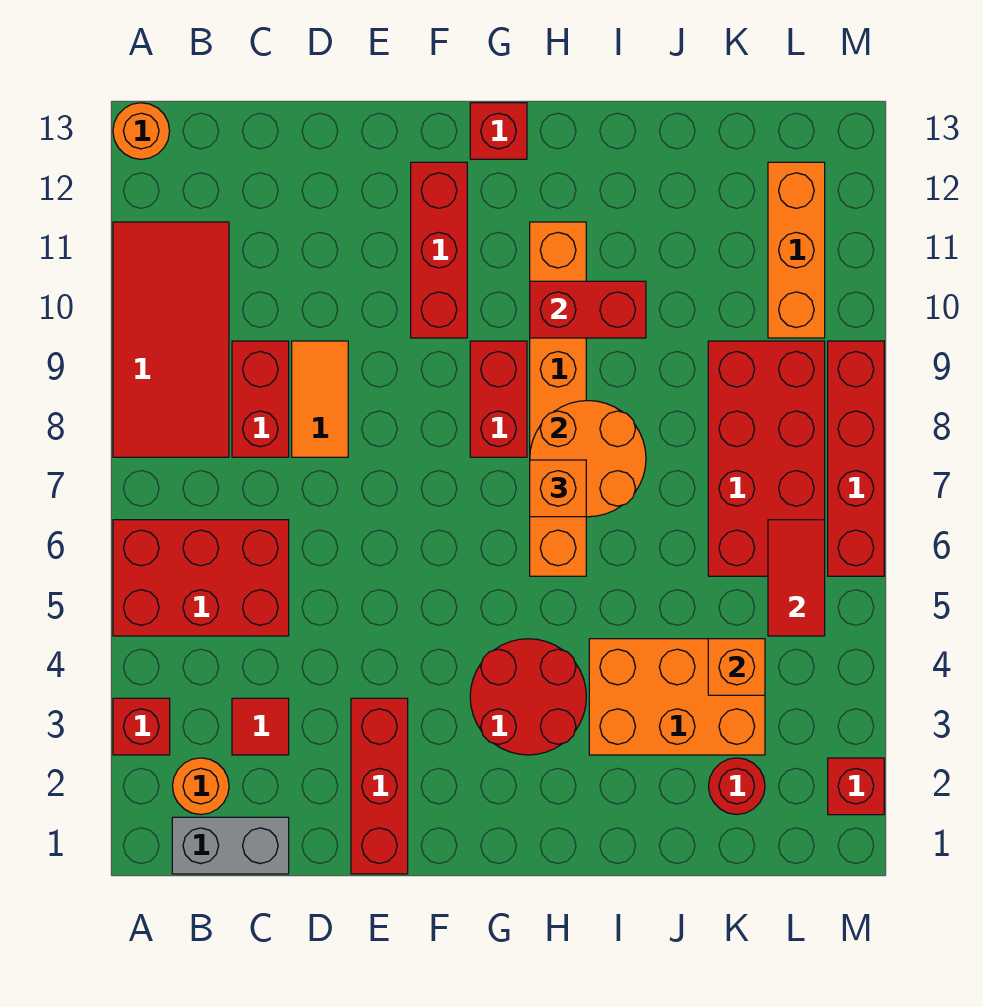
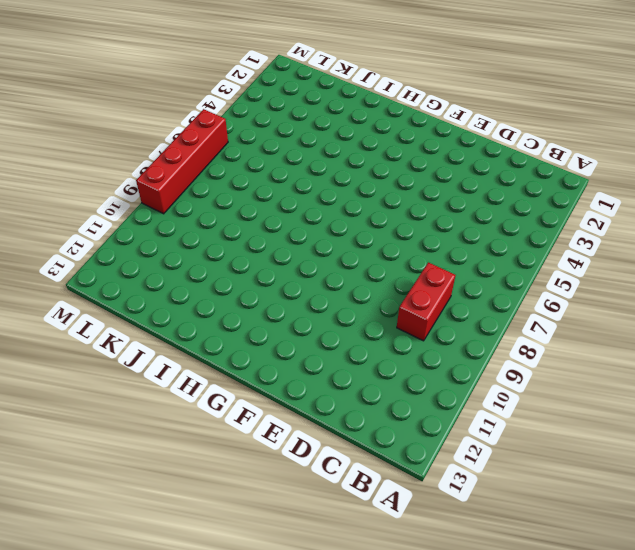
none -> red brick A3 level 1
none -> red brick A5:C6 level 1
none -> red tile A8:B11 level 1

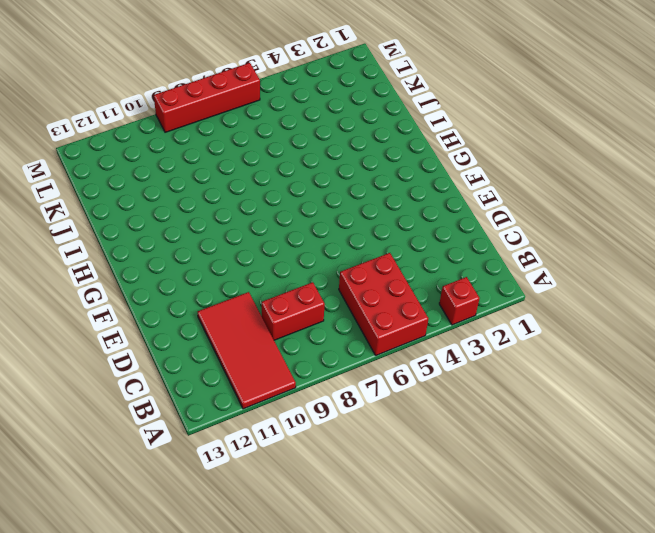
red tile A10:D11 level 1 -> red tile A8:B11 level 1
none -> orange round brick A13 level 1
none -> grey brick B1:C1 level 1
none -> orange round brick B2 level 1

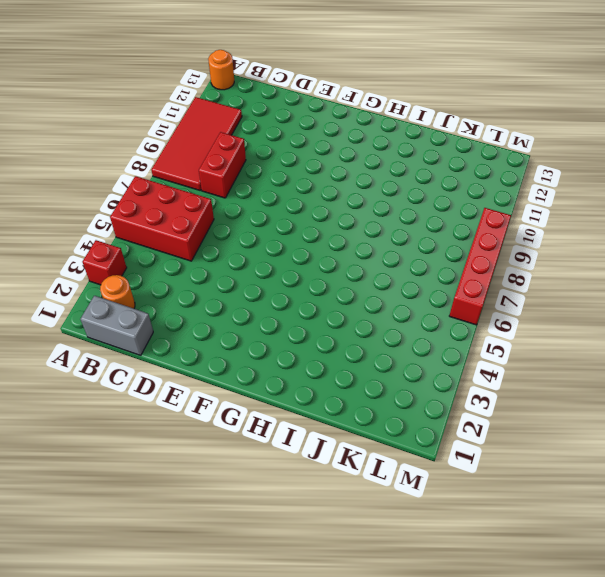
none -> red tile C3 level 1
none -> orange tile D8:D9 level 1
none -> red brick E1:E3 level 1

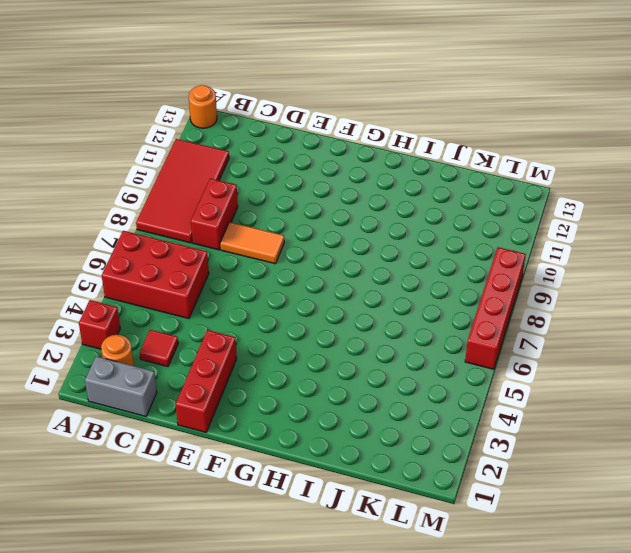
orange tile D8:E8 level 1 -> orange tile D8:D9 level 1
none -> red brick F10:F12 level 1
none -> red round brick G3:H4 level 1
none -> red brick G8:G9 level 1

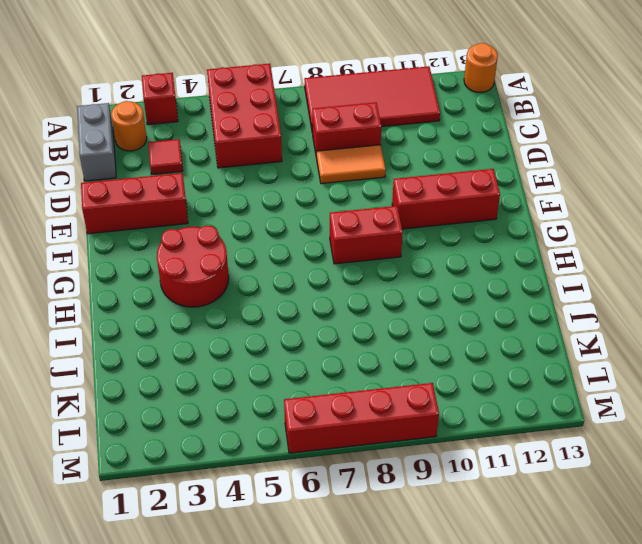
none -> red brick G13 level 1
none -> orange brick H6:H11 level 1
none -> orange brick I3:K4 level 1

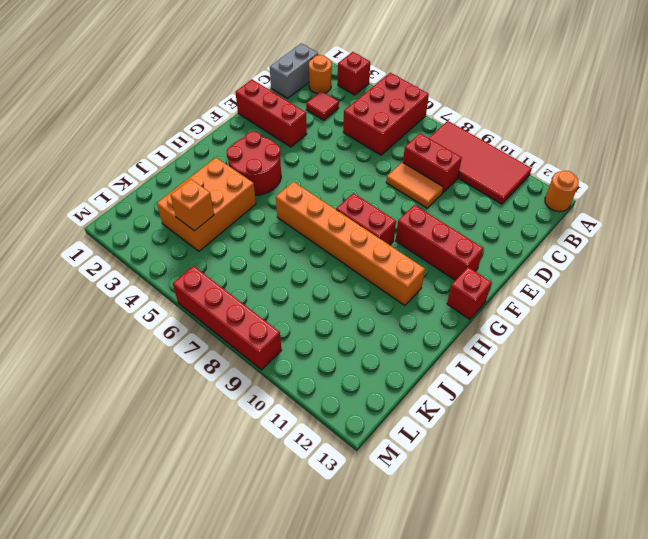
none -> red round brick K2 level 1
none -> red brick K6:L9 level 1
none -> orange brick L10:L12 level 1

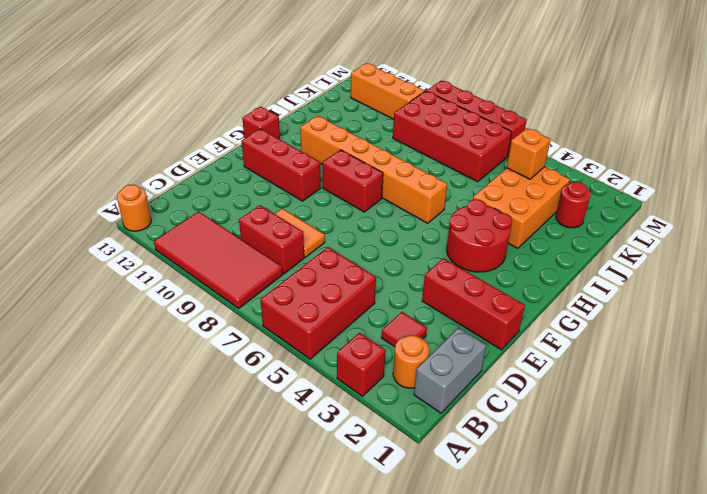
none -> red brick M2 level 1
none -> orange round brick H7:I8 level 2
none -> red brick H10:I10 level 2

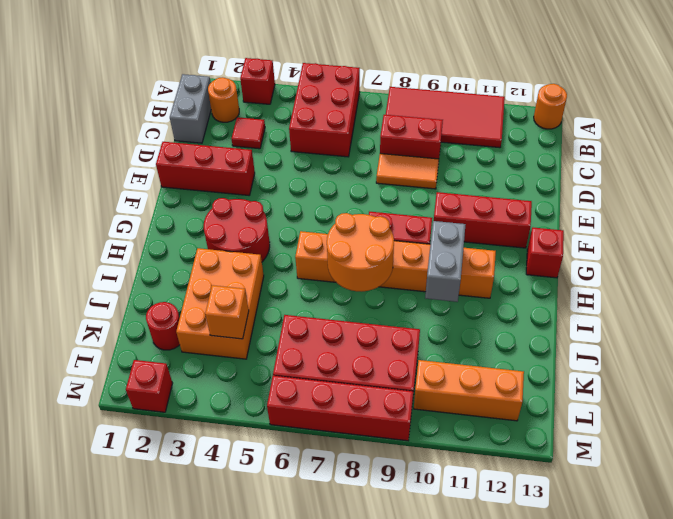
grey brick H10:I10 level 2 -> red brick H10:I10 level 2
none -> red tile L5:L6 level 2
none -> orange brick H7 level 3

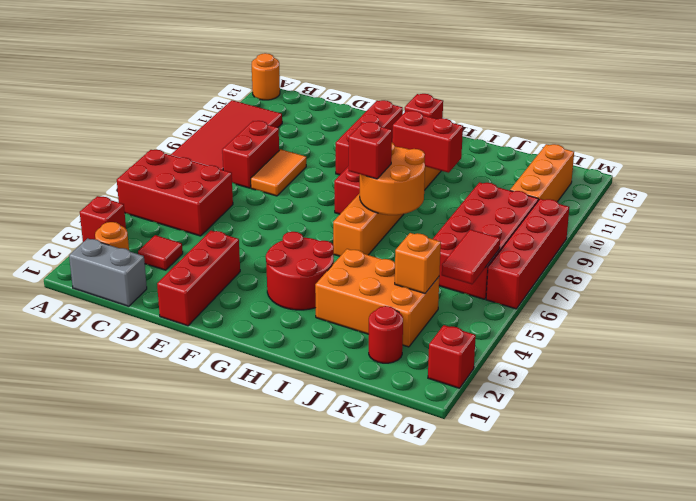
red brick H7 level 3 -> orange brick H7 level 3

